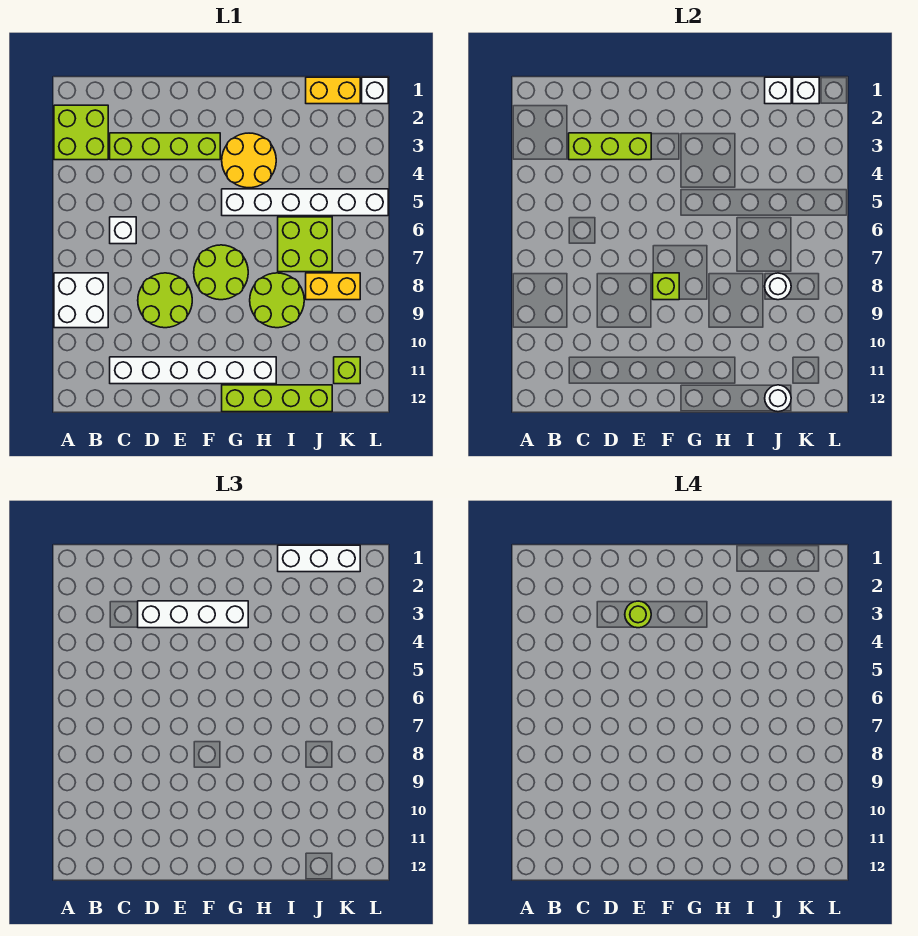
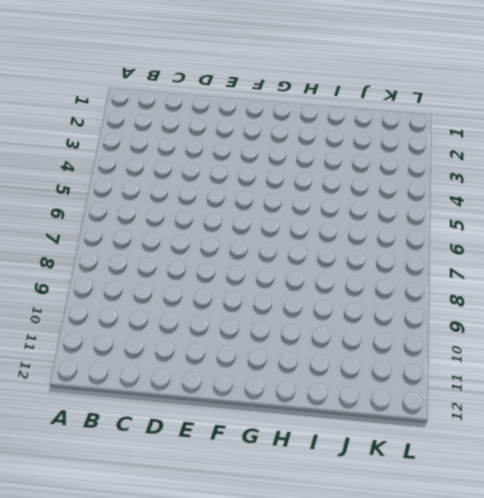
none -> lime brick A2:B3 level 1
none -> white brick A8:B9 level 1
none -> lime brick C3:F3 level 1

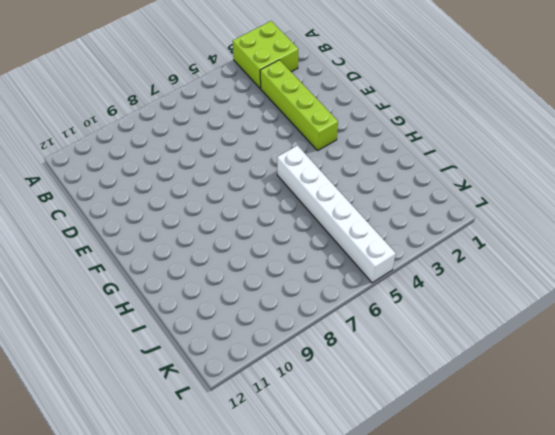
none -> white brick A8:B9 level 1
none -> white brick C6 level 1
none -> white brick C11:H11 level 1

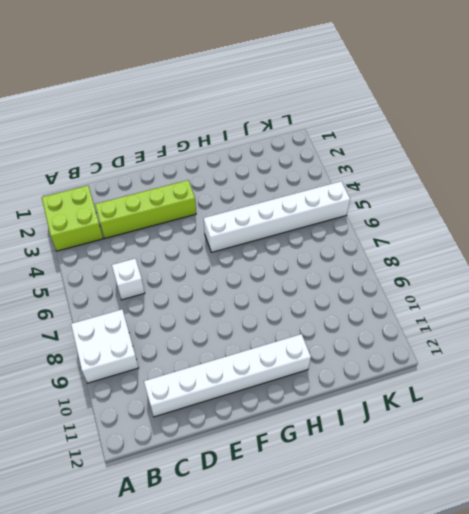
none -> lime round brick D8:E9 level 1
none -> lime round brick F7:G8 level 1
none -> yellow round brick G3:H4 level 1

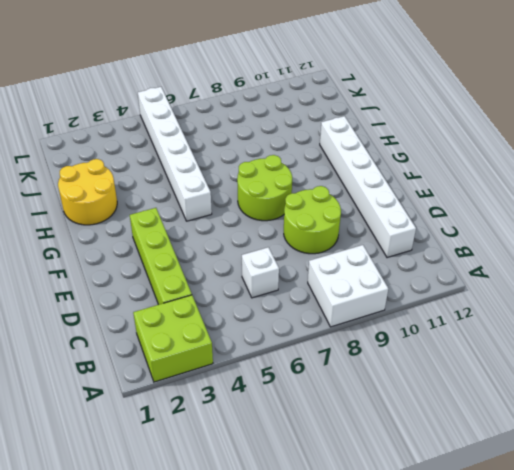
yellow round brick H1:I2 level 1 -> yellow round brick G3:H4 level 1
none -> lime brick G12:J12 level 1
none -> lime round brick H8:I9 level 1
none -> lime brick I6:J7 level 1

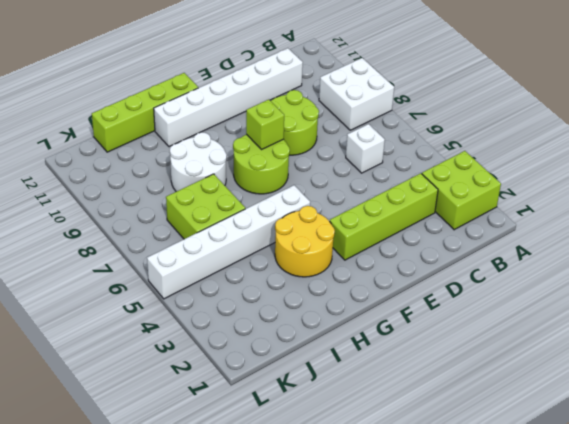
white round brick H8:I9 level 1 -> lime round brick H8:I9 level 1
none -> yellow brick J1:K1 level 1
none -> yellow brick J8:K8 level 1
none -> lime brick K11 level 1

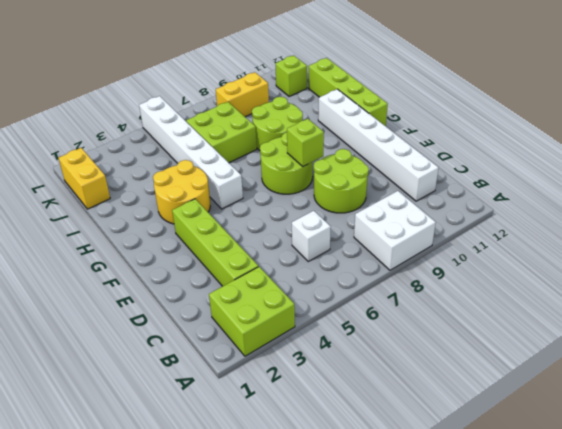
yellow brick K8:K9 level 1 -> yellow brick J8:K8 level 1
none -> white brick L1 level 1
none -> lime brick C3:E3 level 2
none -> white brick J1 level 2

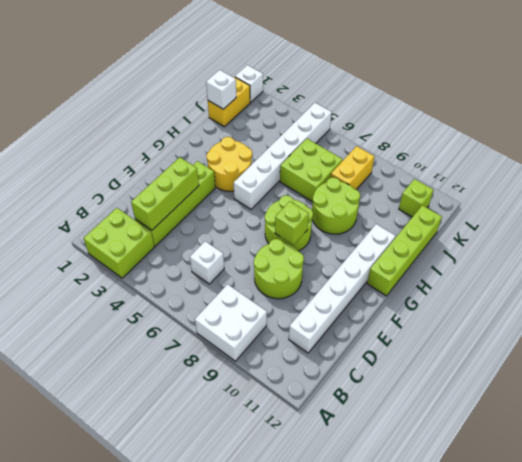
none -> white round brick J8 level 2
none -> white round brick J12 level 2
none -> white brick K1 level 2

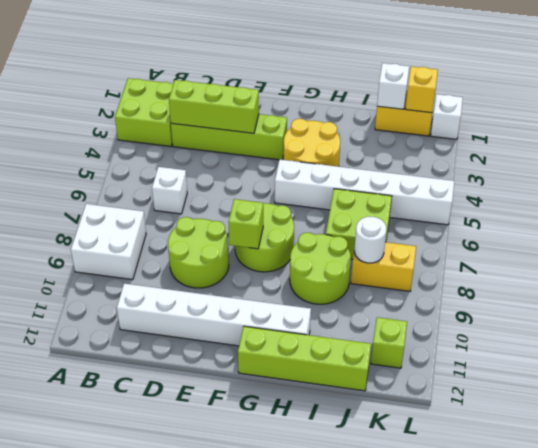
yellow brick K1 level 2 -> white brick K1 level 2
none -> white round brick J12 level 2
none -> white brick D3:G3 level 3
none -> white brick I1:K1 level 3

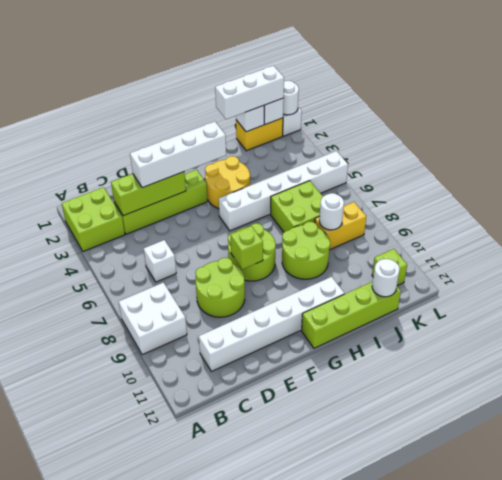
white round brick L1 level 2 -> none
none -> lime round brick E3 level 4

